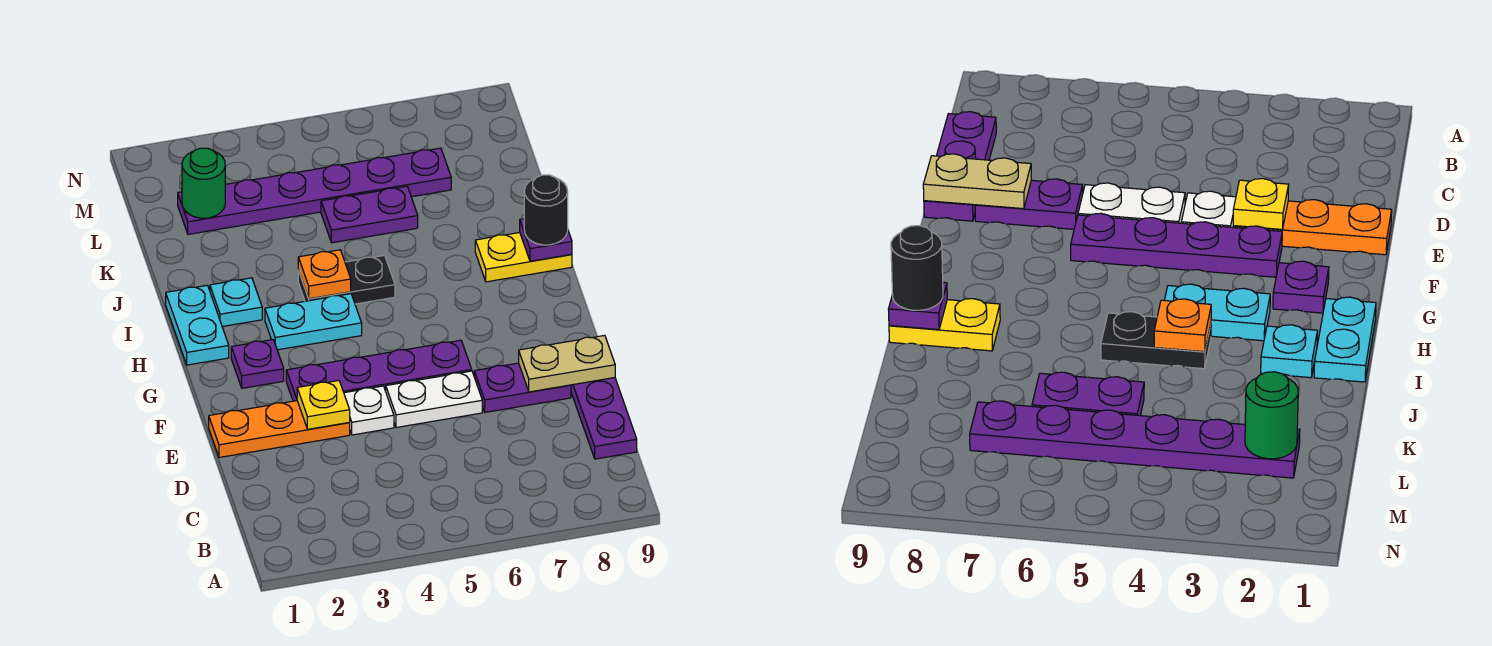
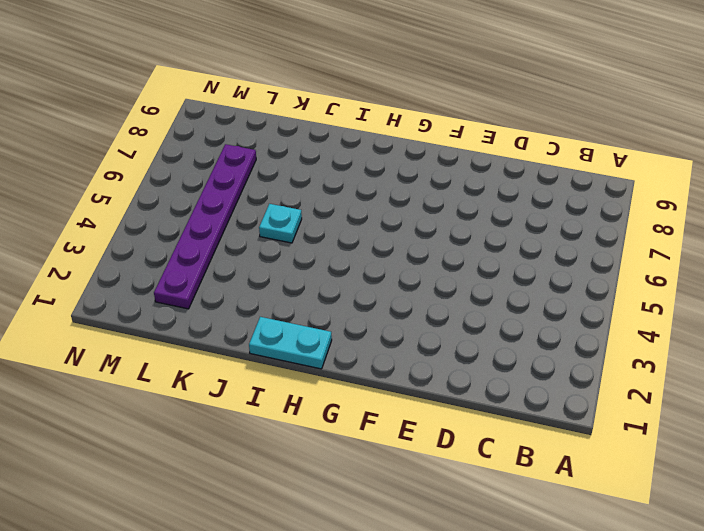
cyan plate J5 level 1 -> cyan plate I2 level 1
none -> purple plate C9:E9 level 1
none -> orange plate E1:E3 level 1
none -> white plate E4 level 1

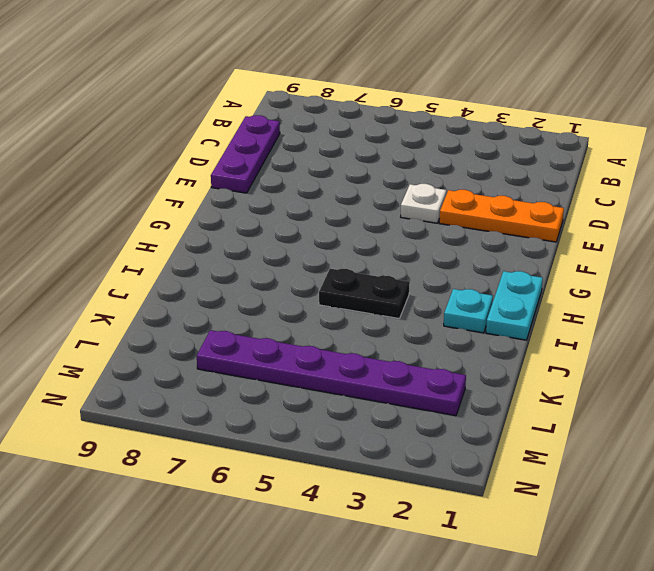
none -> white plate E5:E6 level 1
none -> purple plate E7:E8 level 1
none -> purple plate F3:F6 level 1

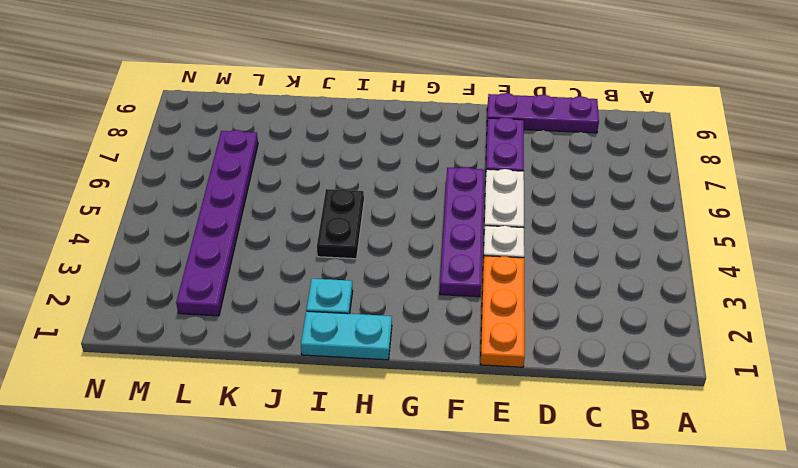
none -> purple plate G2 level 1
none -> cyan plate H3:H4 level 1
none -> yellow plate I8:I9 level 1

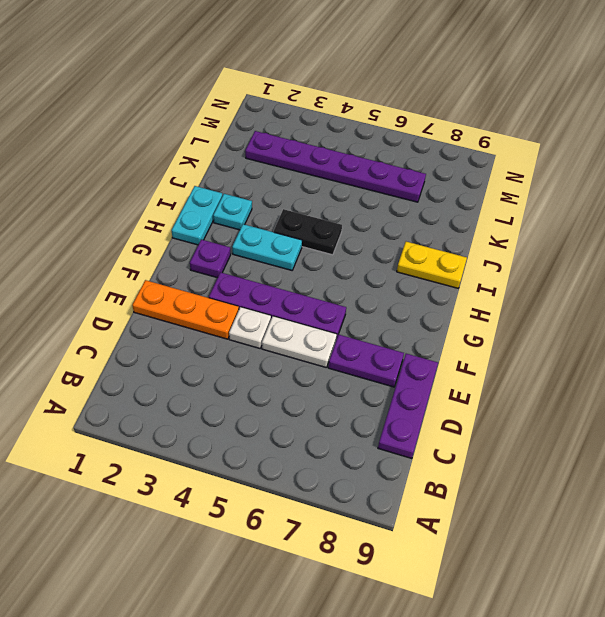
none -> purple plate K5:K6 level 1
none -> yellow plate E3 level 2
none -> tan plate E8:E9 level 2

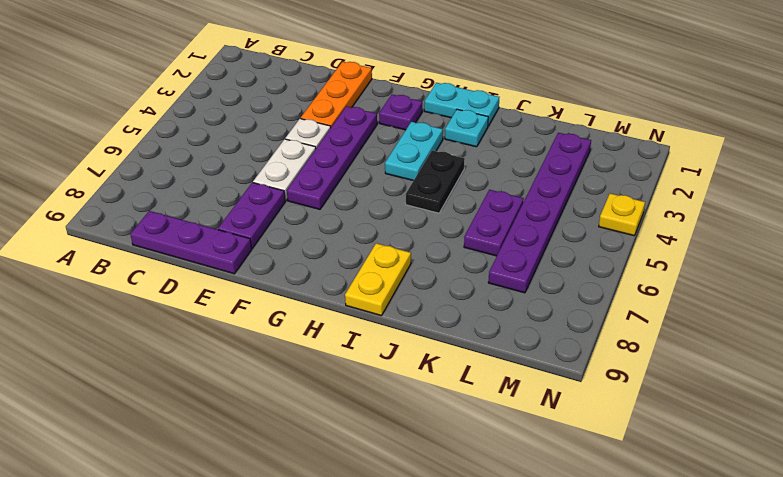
yellow plate N4 level 1 -> yellow plate E3 level 2
none -> tan plate E8:E9 level 2
none -> orange plate I4 level 2
none -> purple plate I9 level 2

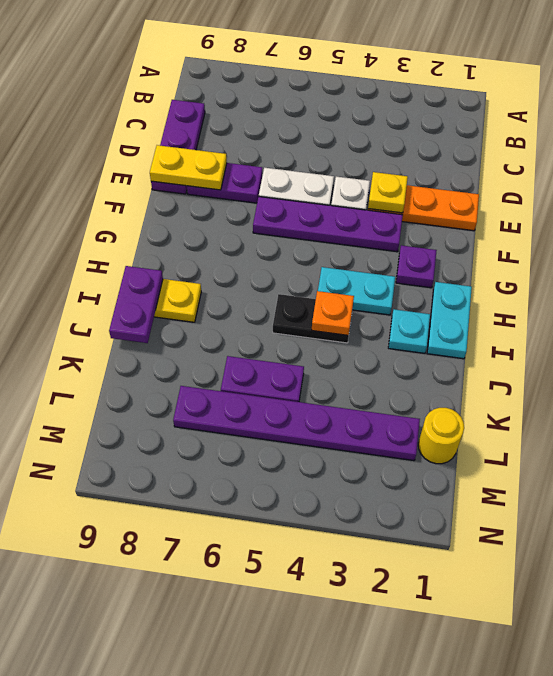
yellow plate E8:E9 level 2 -> tan plate E8:E9 level 2
purple plate I9:J9 level 2 -> purple plate I9 level 2
yellow round brick L1 level 1 -> none
none -> green round brick L2 level 2
none -> black round brick I9 level 3

